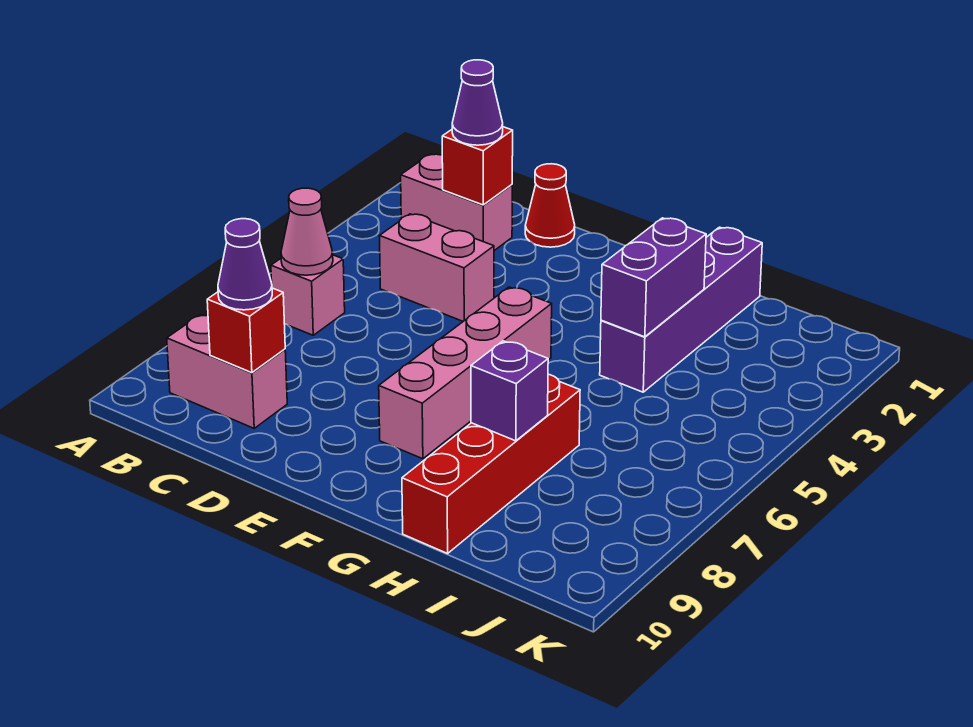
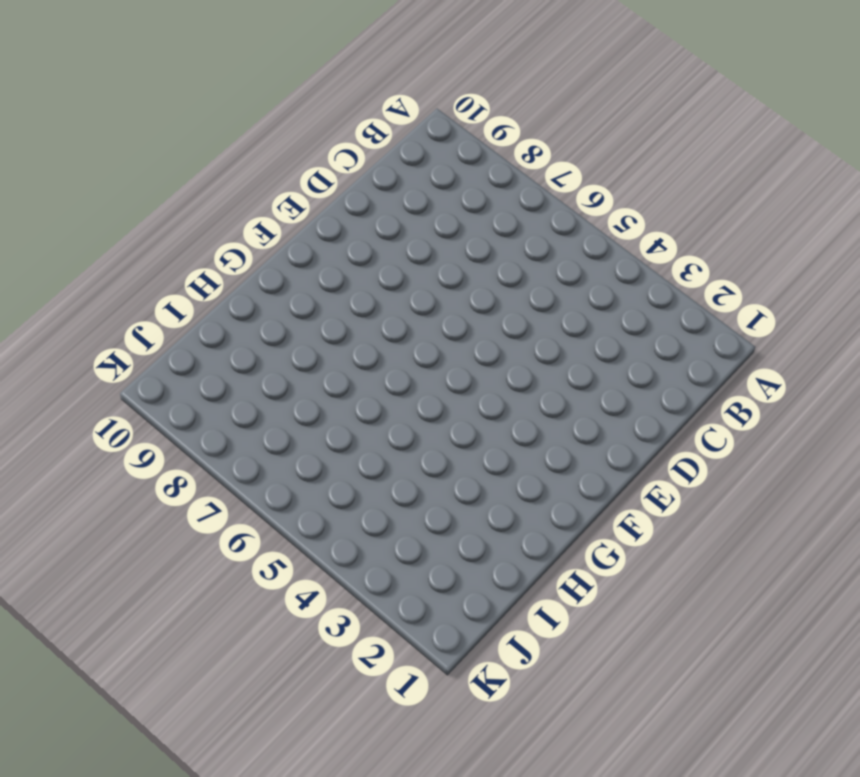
none -> pink brick B2:C2 level 1
none -> pink brick B6 level 1
none -> pink brick B9:C9 level 1

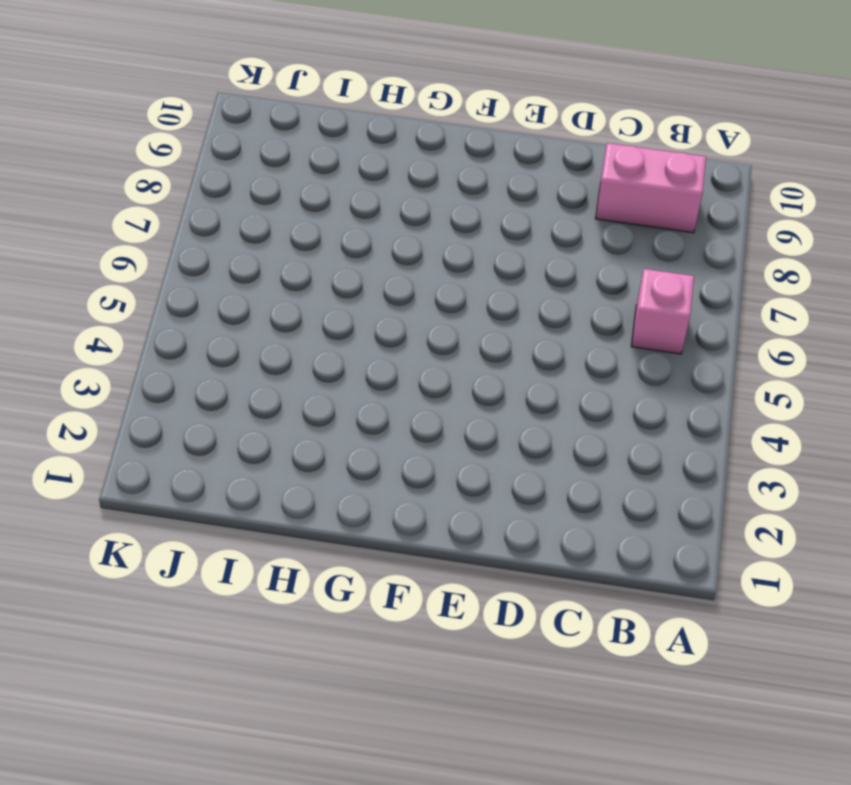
none -> pink brick B2:C2 level 1
none -> pink brick C4:D4 level 1
none -> red cone D1 level 1

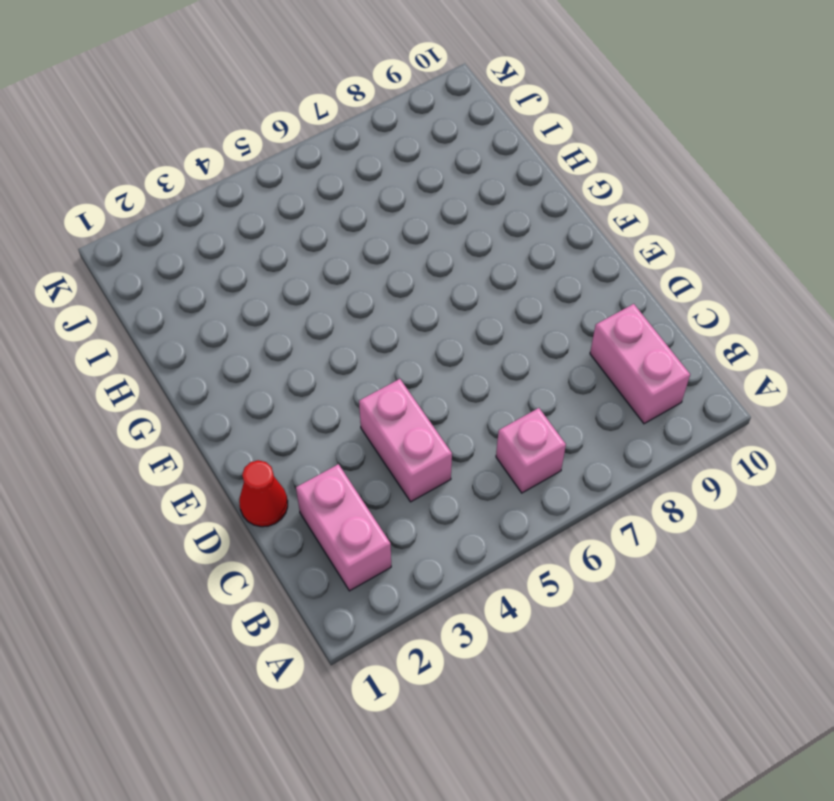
none -> pink brick F5:F8 level 1
none -> purple brick H1:H4 level 1
none -> red brick H7:H10 level 1

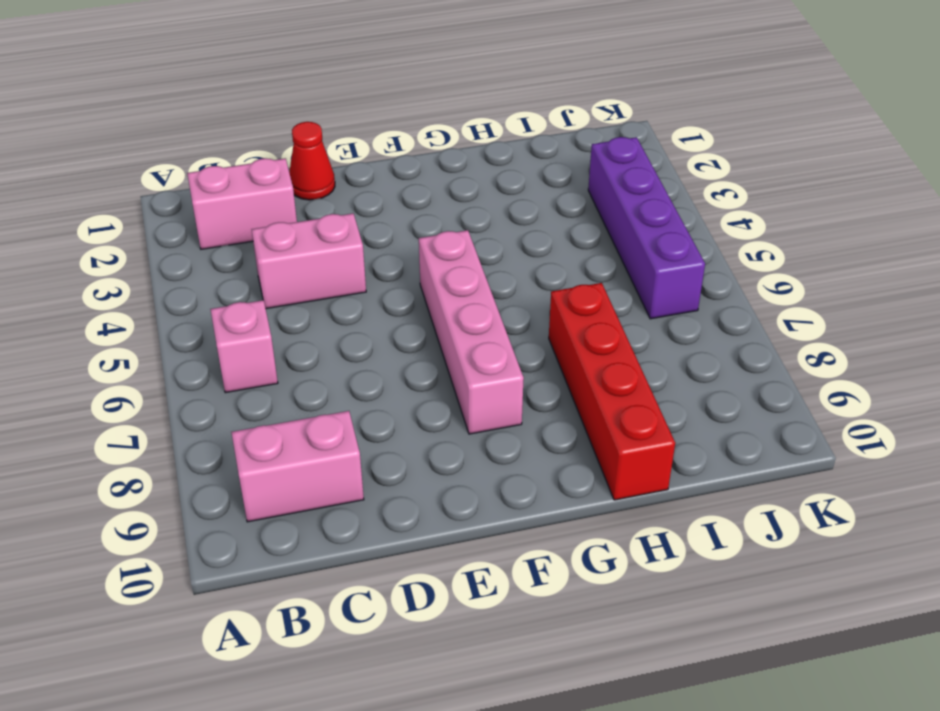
purple brick J3:J6 level 1 -> purple brick H1:H4 level 1
none -> pink cone B6 level 2
none -> red brick C2 level 2
none -> red brick C9 level 2

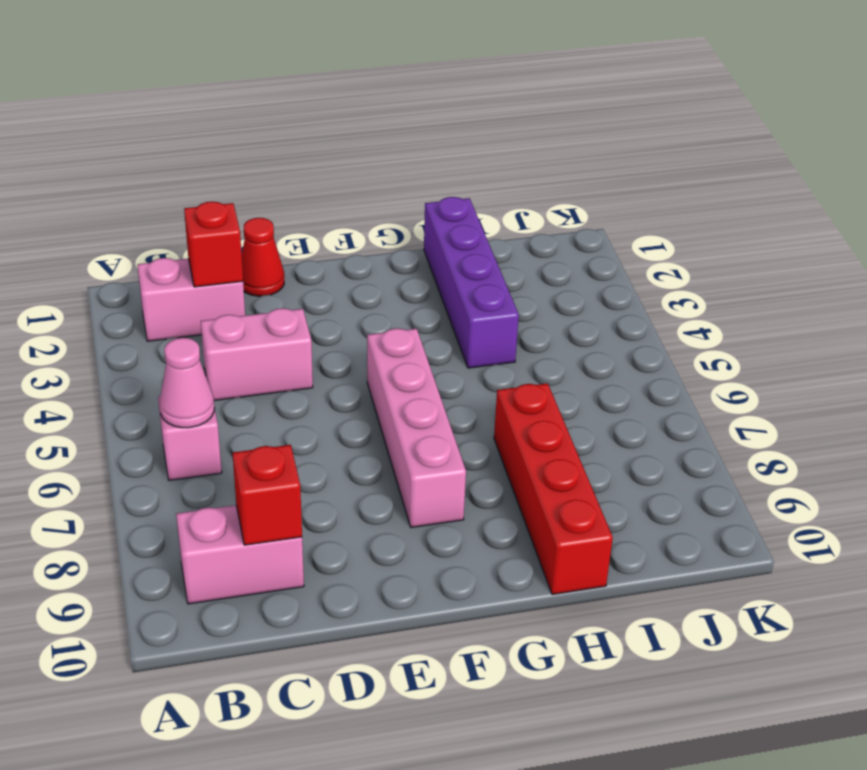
none -> purple brick H3:H4 level 2
none -> purple brick H8 level 2
none -> purple cone C2 level 3

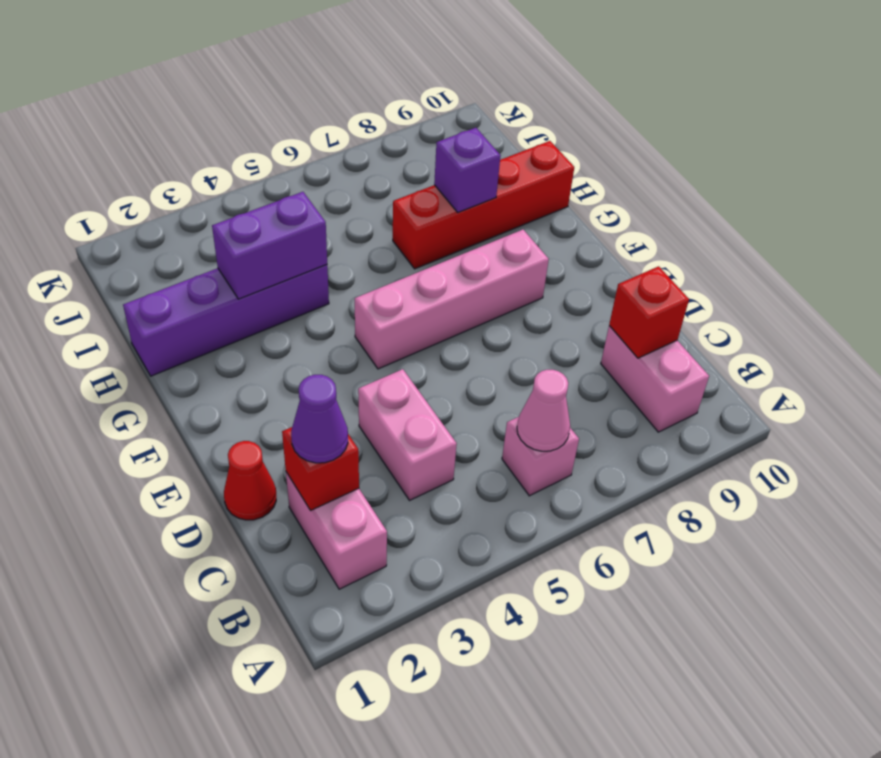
none -> purple cone C9 level 3

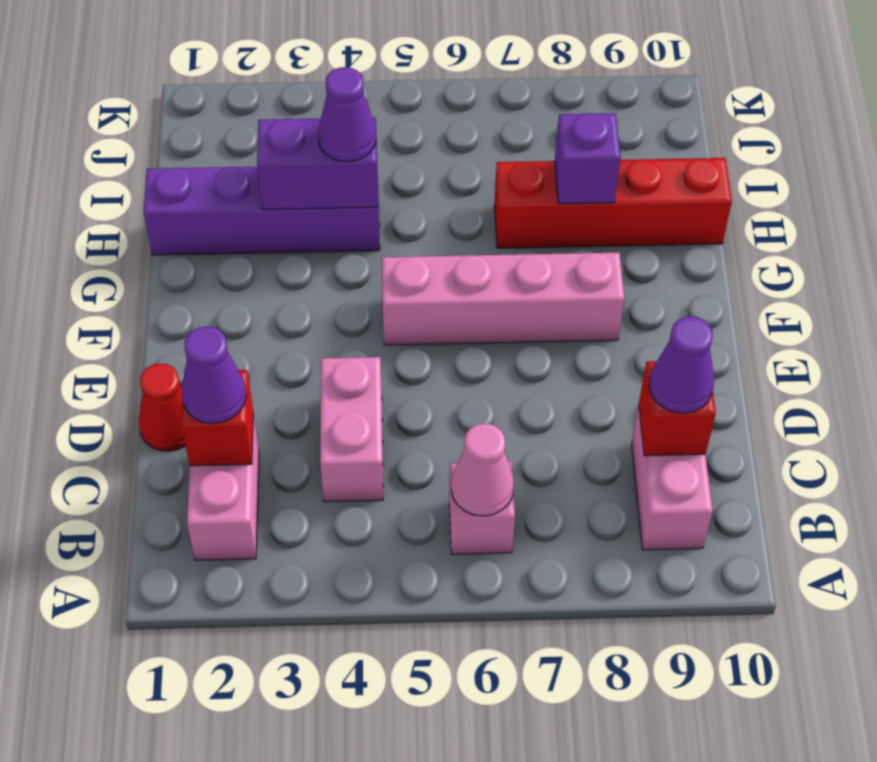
purple cone H4 level 3 -> none

